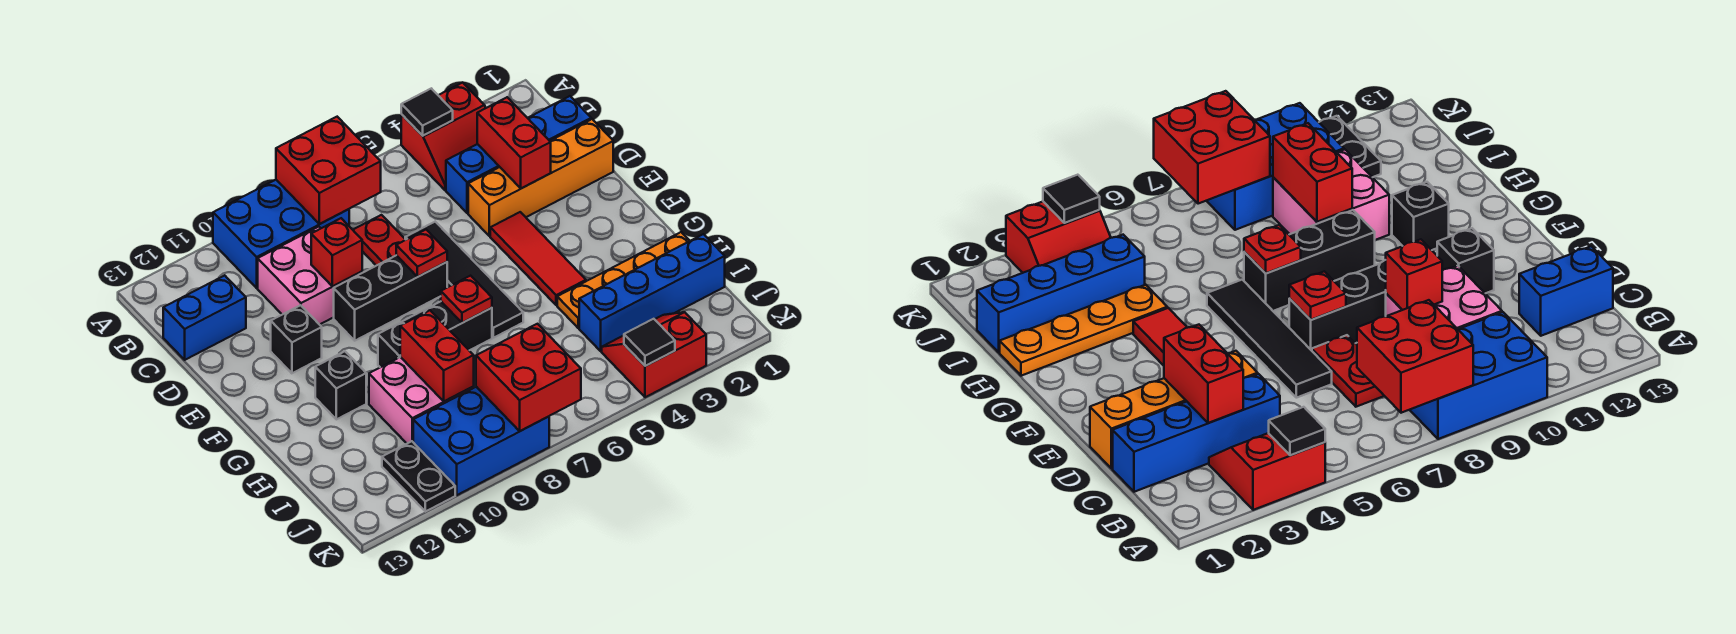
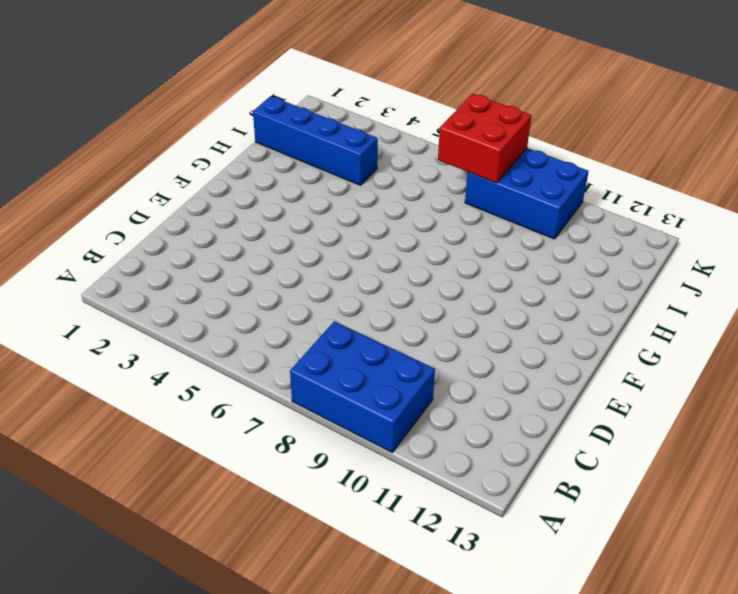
none -> red slope A3:B4 level 1 top A
none -> blue brick C1:C4 level 1
none -> red plate C7:D7 level 1

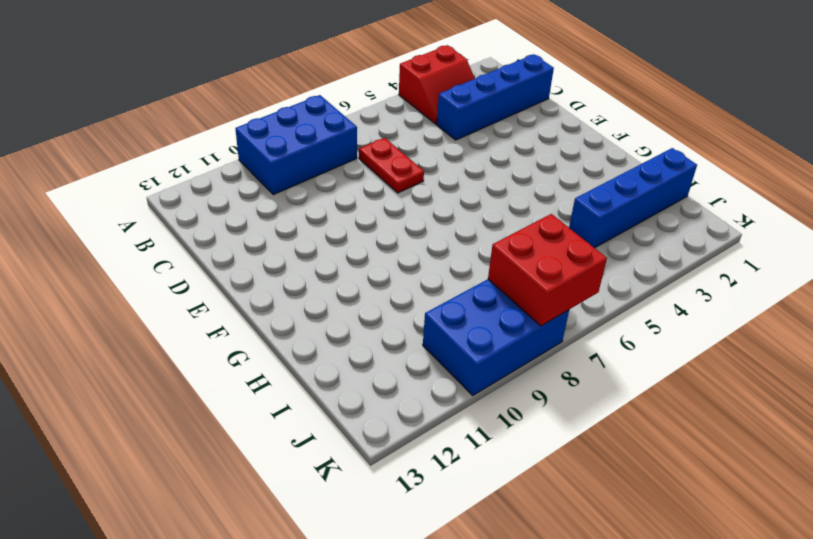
none -> pink brick C9:D10 level 1
none -> blue brick C12:C13 level 1
none -> orange brick D1:D4 level 1

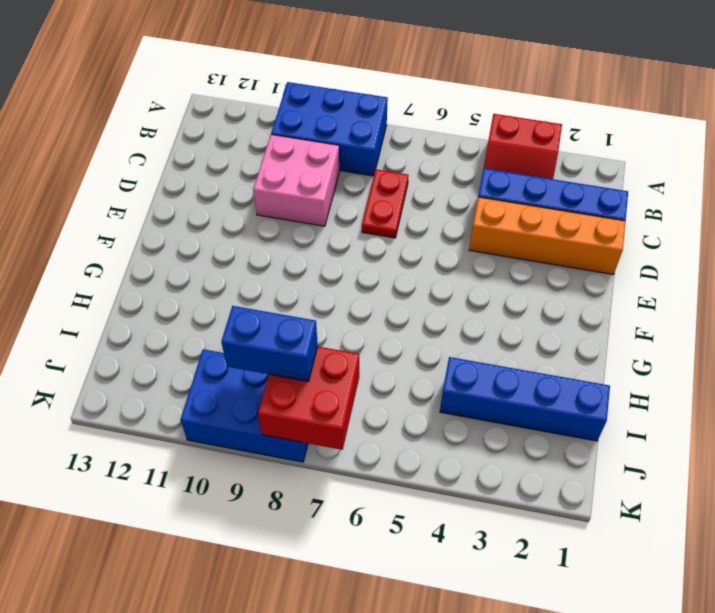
blue brick J8:J9 level 3 -> blue brick C12:C13 level 1
none -> black tile D6:G6 level 1
none -> red tile E4:G4 level 1
none -> black brick E7:E9 level 1

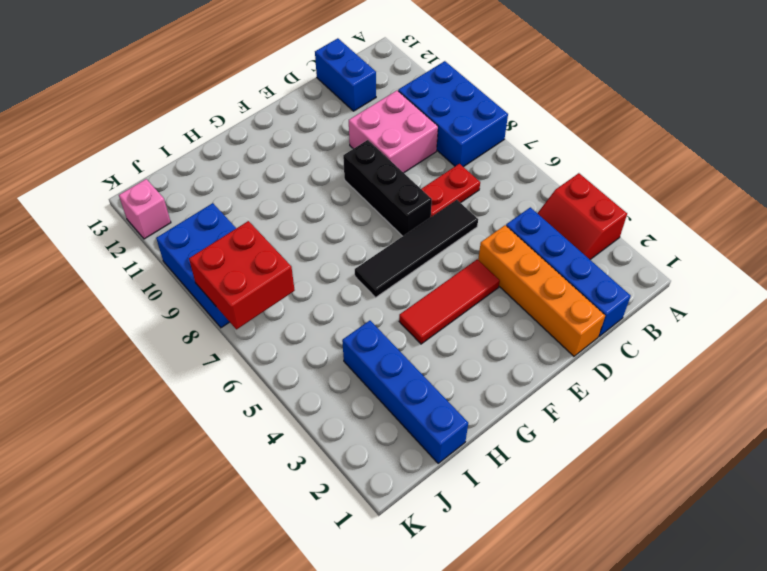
pink brick K12 level 1 -> none
none -> black brick E11 level 1
none -> black brick G7:G9 level 1
none -> black brick G11 level 1

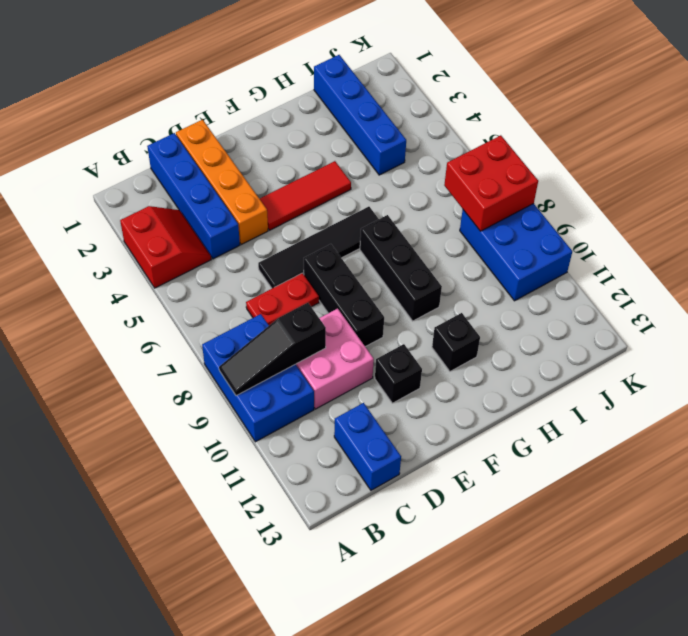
black slope A9:C9 level 2 top C -> none
none -> orange plate H1:H4 level 1
none -> pink brick H9:I10 level 1
none -> red slope J3:K4 level 1 top K

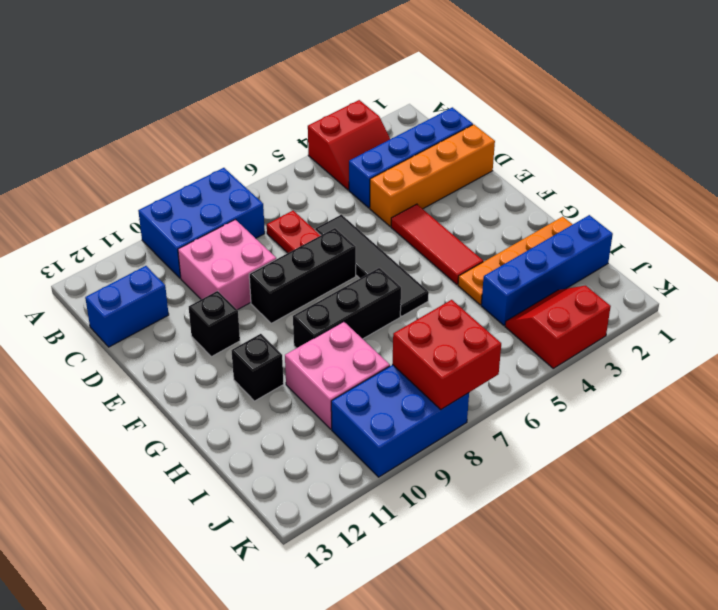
none -> black plate J11:K11 level 1
none -> black tile A4 level 2
none -> red brick A7:B8 level 2

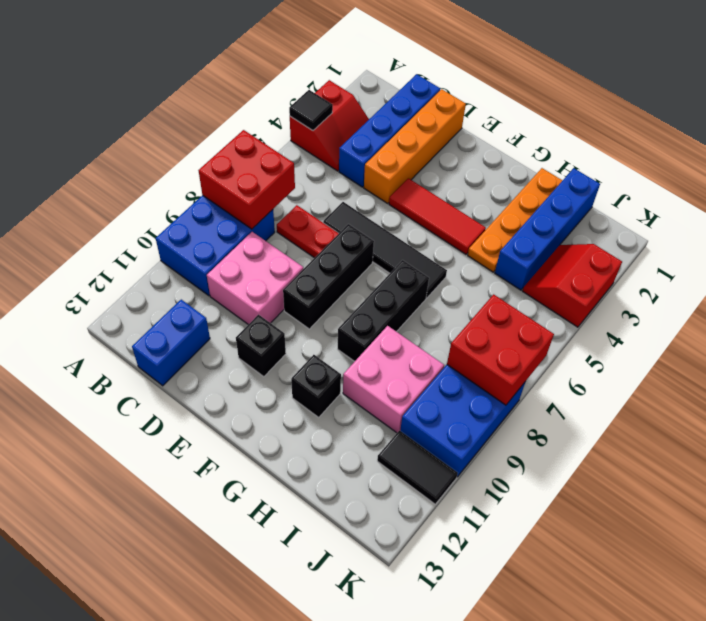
black tile J11:K11 level 1 -> black plate J11:K11 level 1
none -> red brick C3:D3 level 2
none -> red brick D9 level 2
none -> red plate E7 level 2

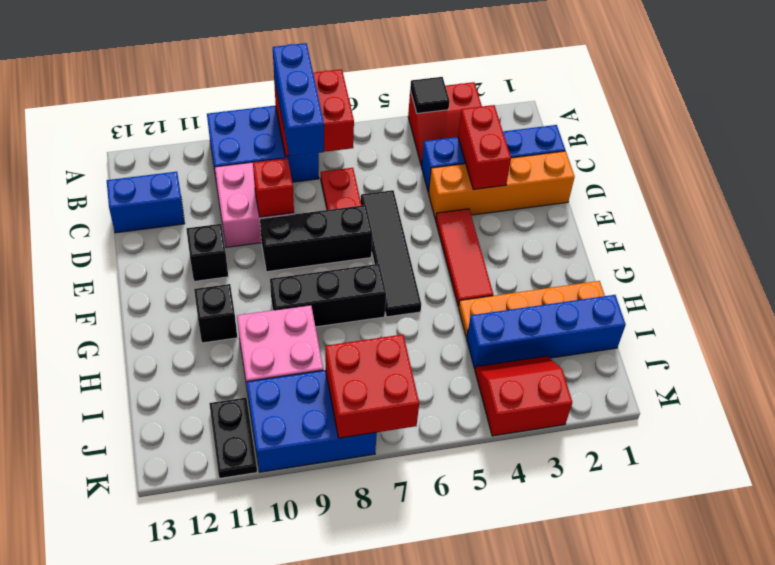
blue brick A8:C8 level 3 -> none
none -> red plate E7 level 2
none -> red plate G7 level 2
none -> red brick H9:I9 level 2

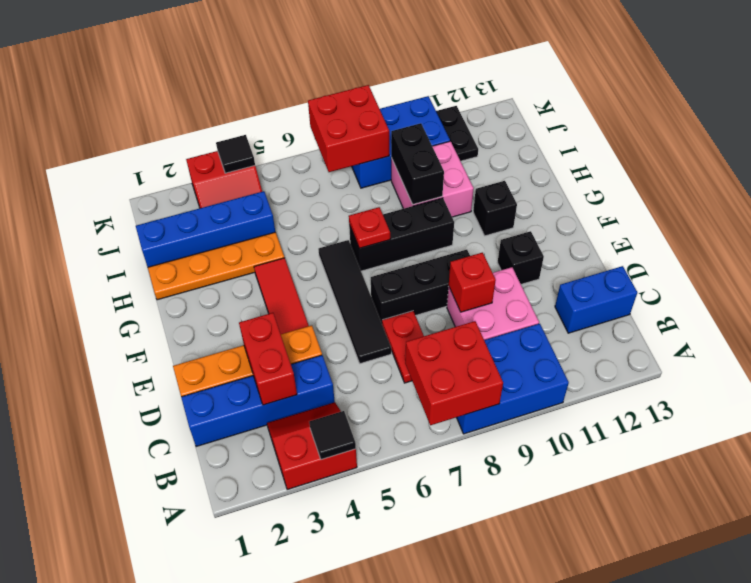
black brick H9:I9 level 2 -> red brick H9:I9 level 2
none -> red plate E7 level 2

